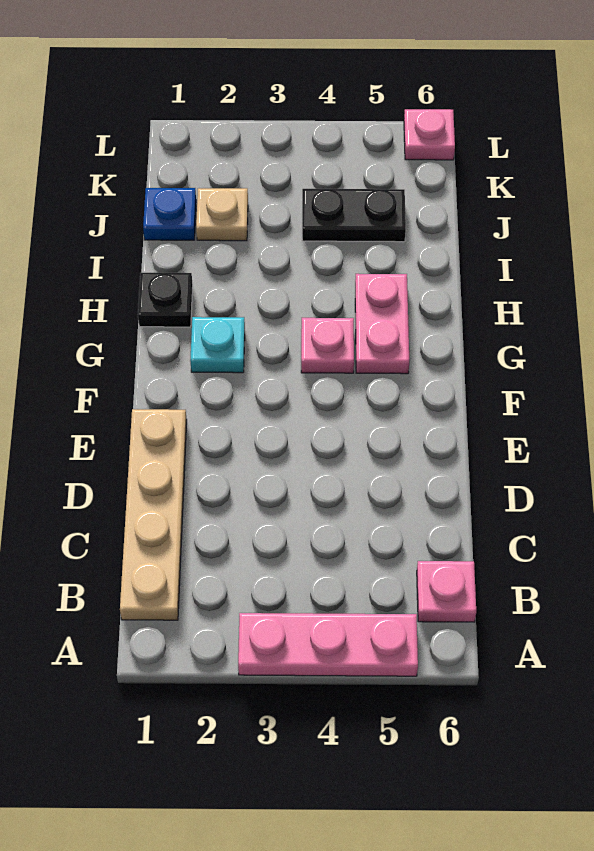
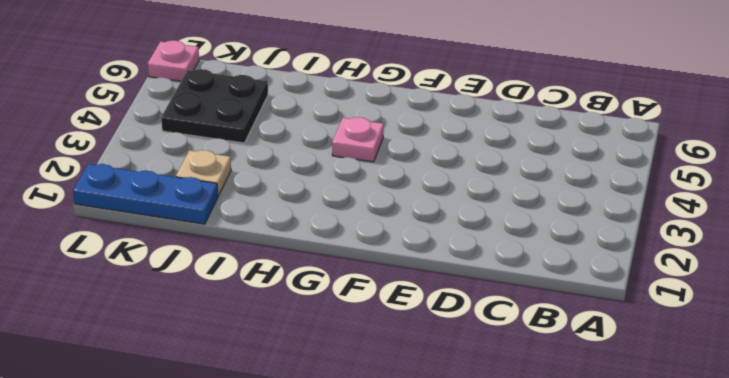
blue plate J1:L1 level 1 -> blue plate J1 level 1
black plate J4:K5 level 1 -> black plate J4:J5 level 1
none -> pink plate A3:A5 level 1
none -> tan plate B1:E1 level 1

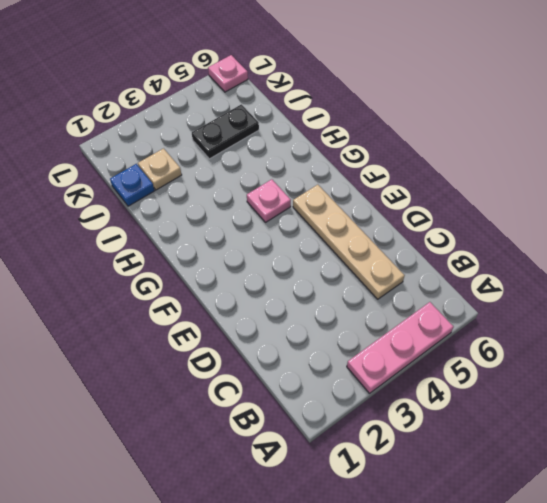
tan plate C5:F5 level 1 -> tan plate B1:E1 level 1
none -> pink plate B6 level 1
none -> cyan plate G2 level 1

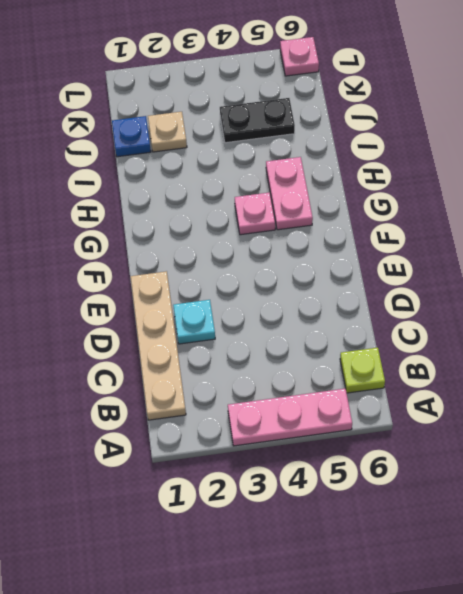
lime plate B6 level 1 -> pink plate B6 level 1
cyan plate D2 level 1 -> cyan plate G2 level 1
none -> black plate H1 level 1

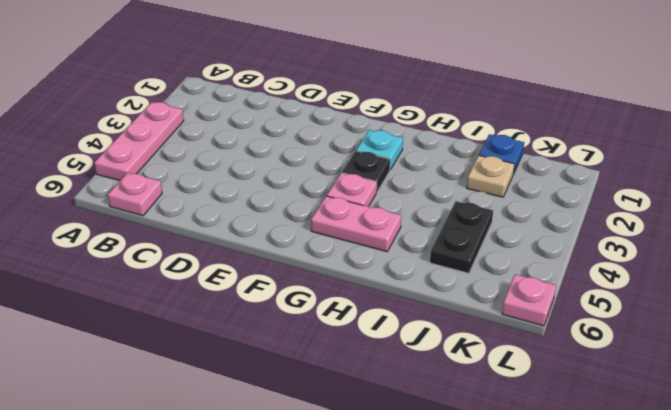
black plate G3 level 1 -> black plate H1 level 1
none -> tan plate B1:E1 level 1

